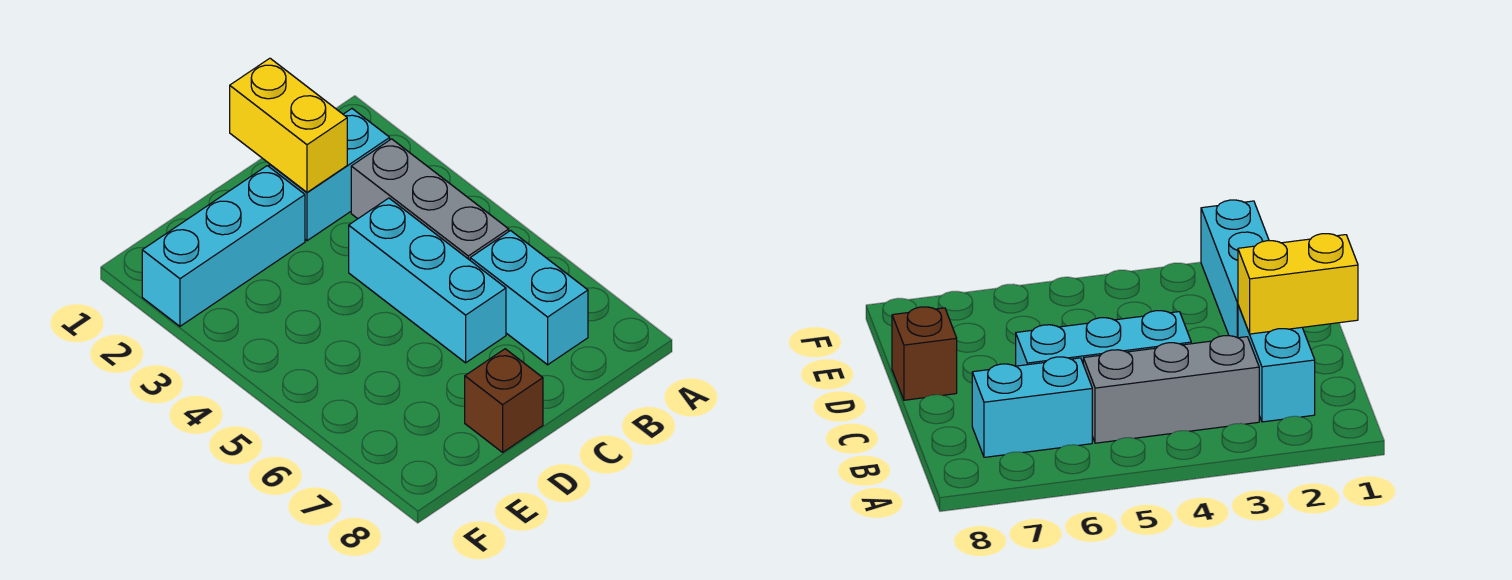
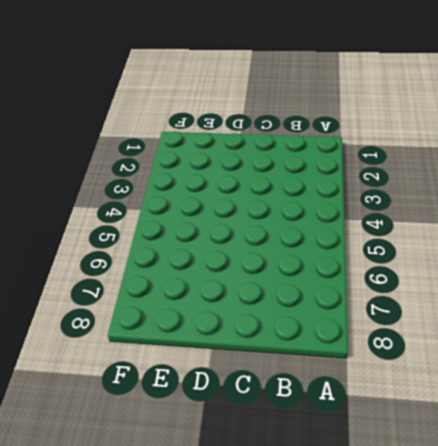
none -> cyan brick B2:C2 level 1
none -> grey brick B3:B5 level 1

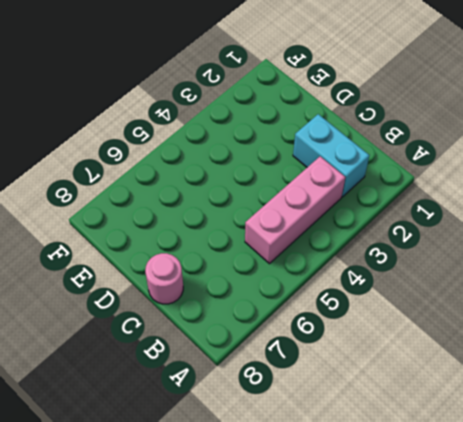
pink brick B3:B5 level 1 -> grey brick B3:B5 level 1
pink round brick C8 level 1 -> none
none -> cyan brick B6:B7 level 1
none -> cyan brick C4:C6 level 1

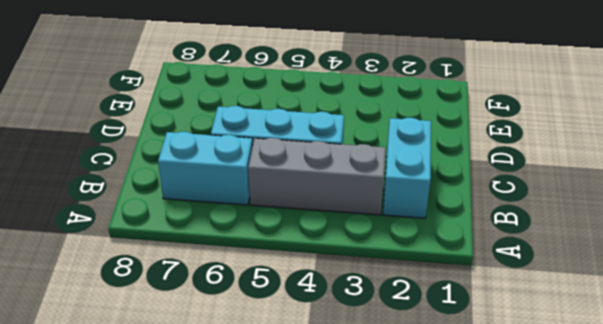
none -> cyan brick D2:F2 level 1
none -> brown brick D8 level 1

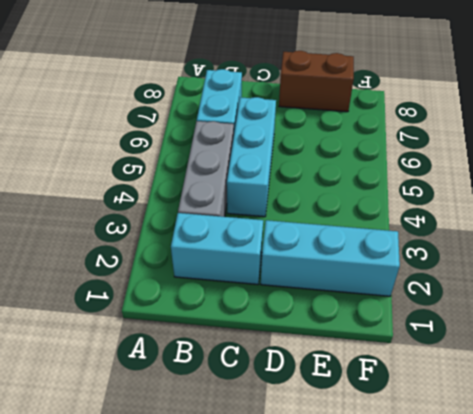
brown brick D8:E8 level 1 -> brown brick D8 level 1
none -> yellow brick C1:C2 level 2

